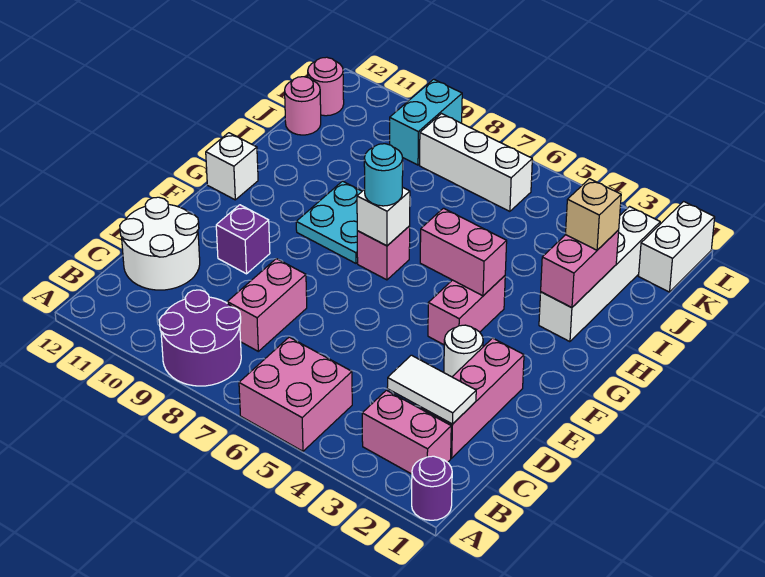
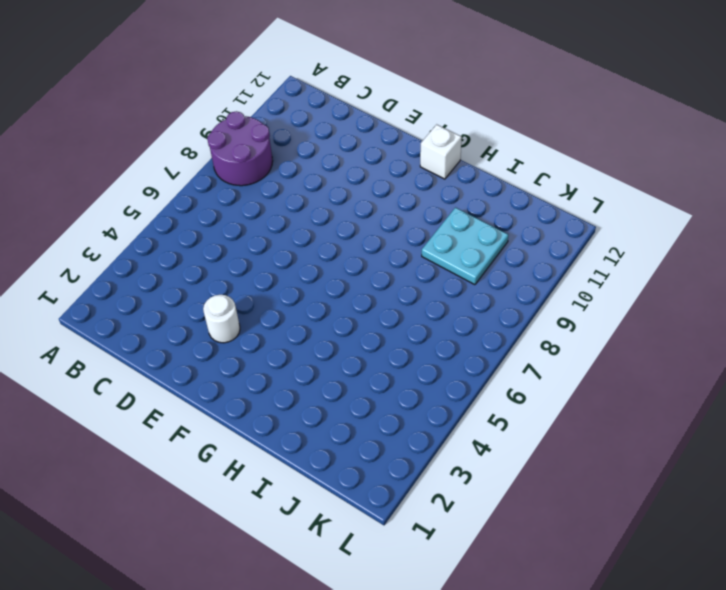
cyan plate I9:J10 level 1 -> cyan plate G8:H9 level 1
none -> purple round brick A1 level 1
none -> pink brick A5:B6 level 1
none -> pink brick B2:B3 level 1

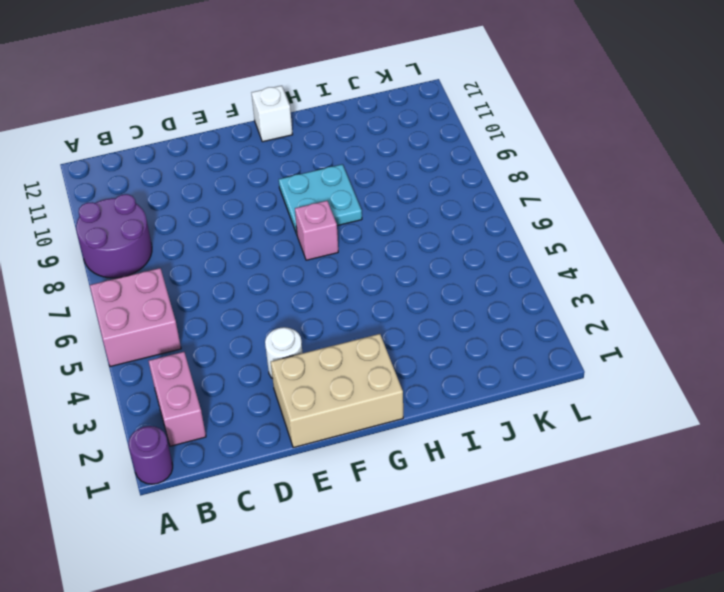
tan brick E1:G2 level 1 -> pink brick C2:E2 level 1
none -> pink brick C8:D8 level 1
none -> white round brick C11:D12 level 1
none -> purple brick E10 level 1

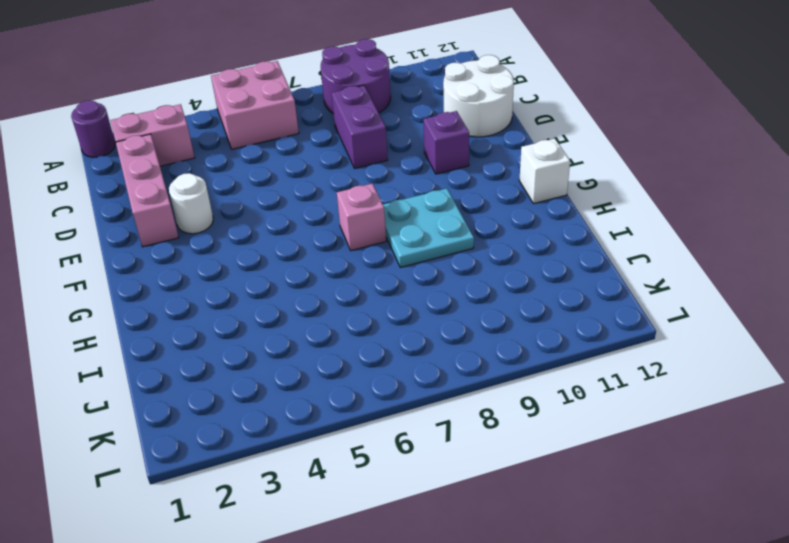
purple brick C8:D8 level 1 -> pink brick C8:D8 level 1
none -> pink brick F4:G4 level 1
none -> white brick H2:K2 level 1
none -> pink round brick J12 level 1

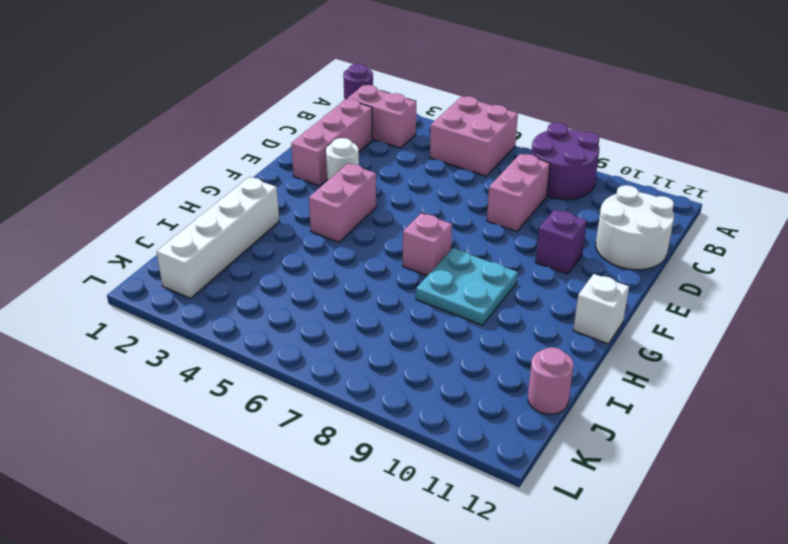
none -> white brick K1:L1 level 1
none -> white brick K6:K8 level 1
none -> cyan brick K9:L9 level 1

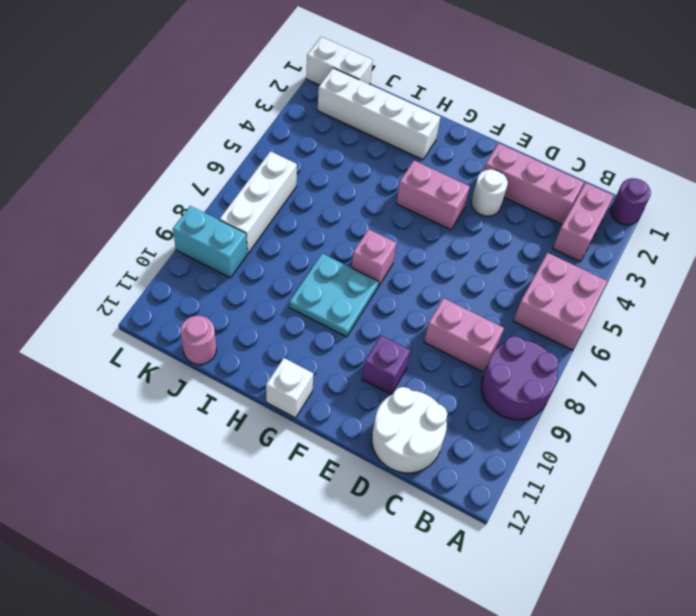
none -> pink round brick K12 level 1
none -> white tile C2:C3 level 2
none -> pink brick G4:G5 level 2

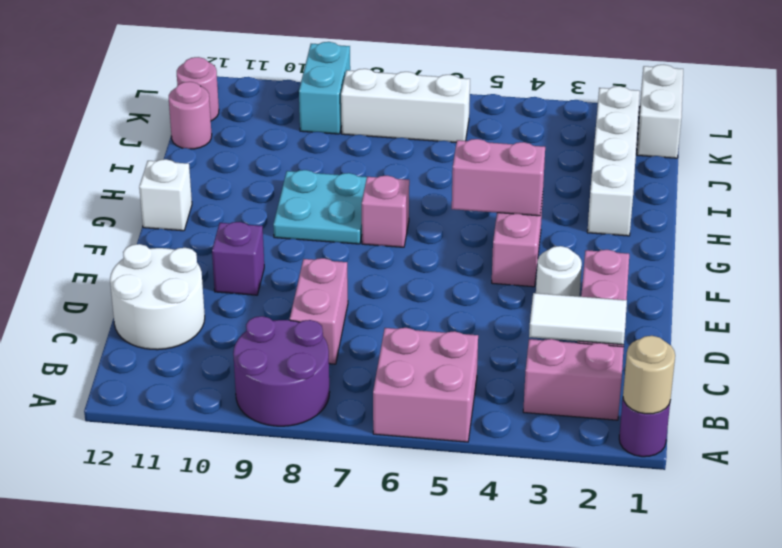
tan round brick A1 level 2 -> none
none -> white brick G7 level 2
none -> pink brick H2:I2 level 2
none -> cyan round brick G7 level 3

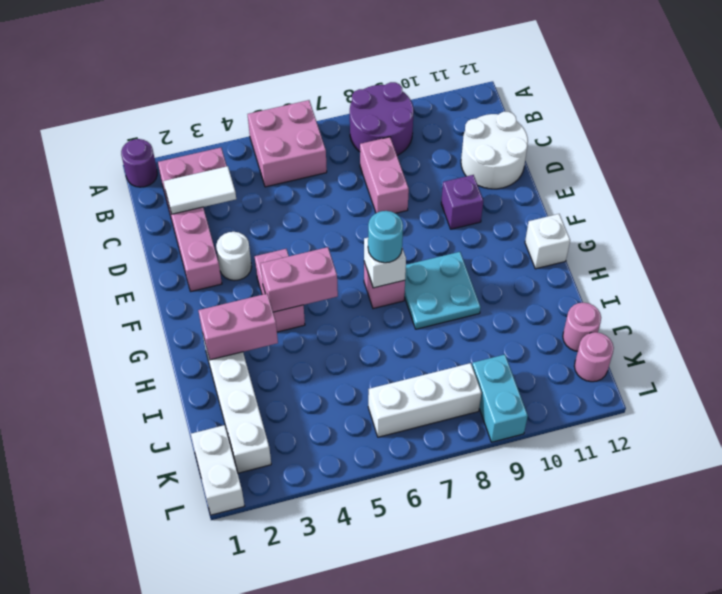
pink brick H2:H3 level 2 -> pink brick H2:I2 level 2
none -> tan brick I2 level 3

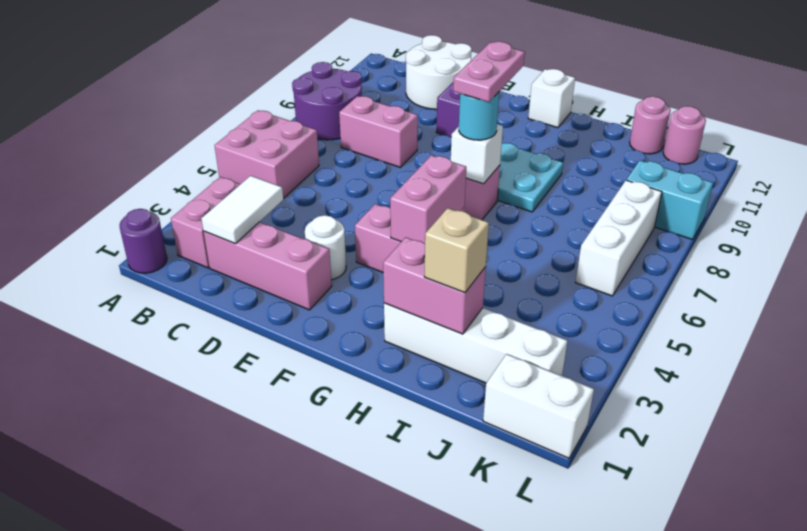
pink plate G7:G8 level 4 -> none

